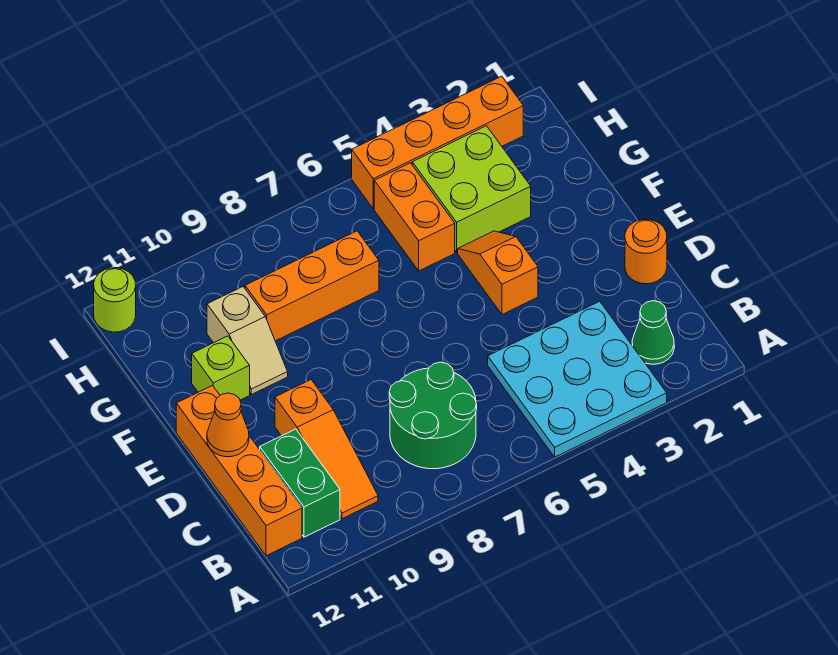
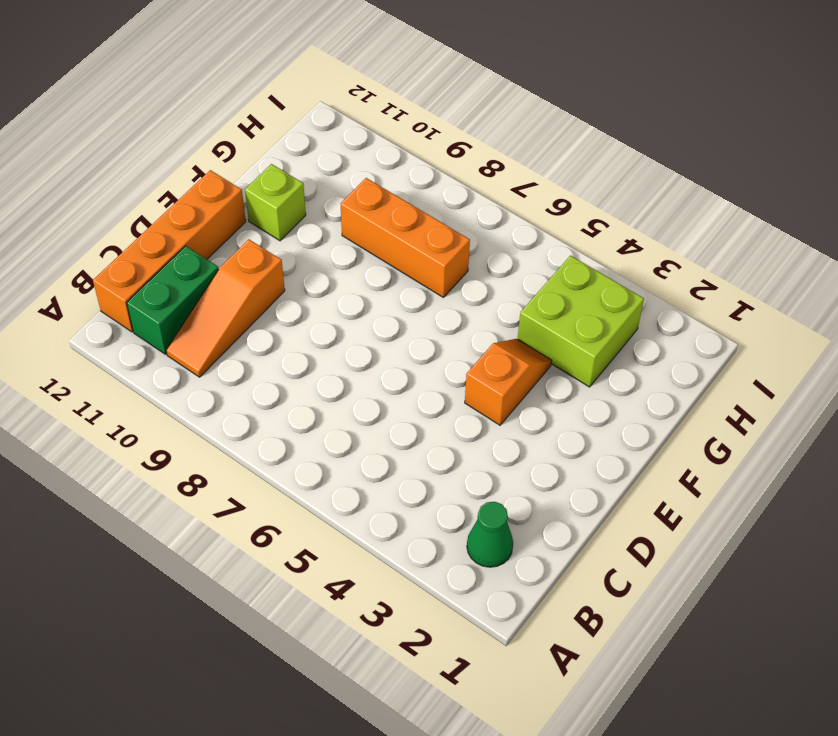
none -> cyan plate A3:C5 level 1
none -> green round brick B7:C8 level 1
none -> orange round brick D1 level 1

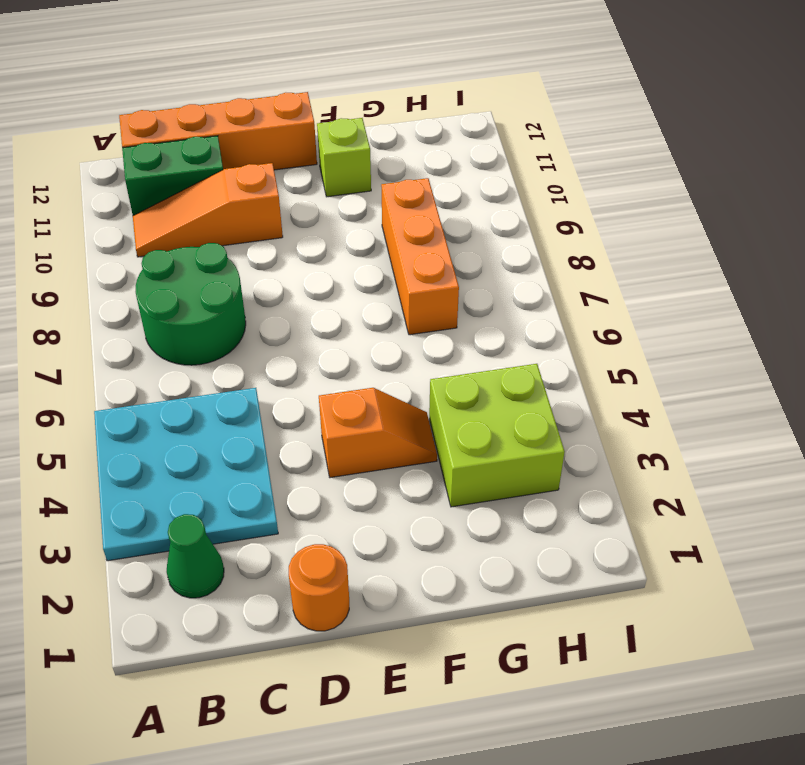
none -> tan slope F10:G10 level 1 top G
none -> orange brick G5:H5 level 1
none -> orange brick I2:I5 level 1

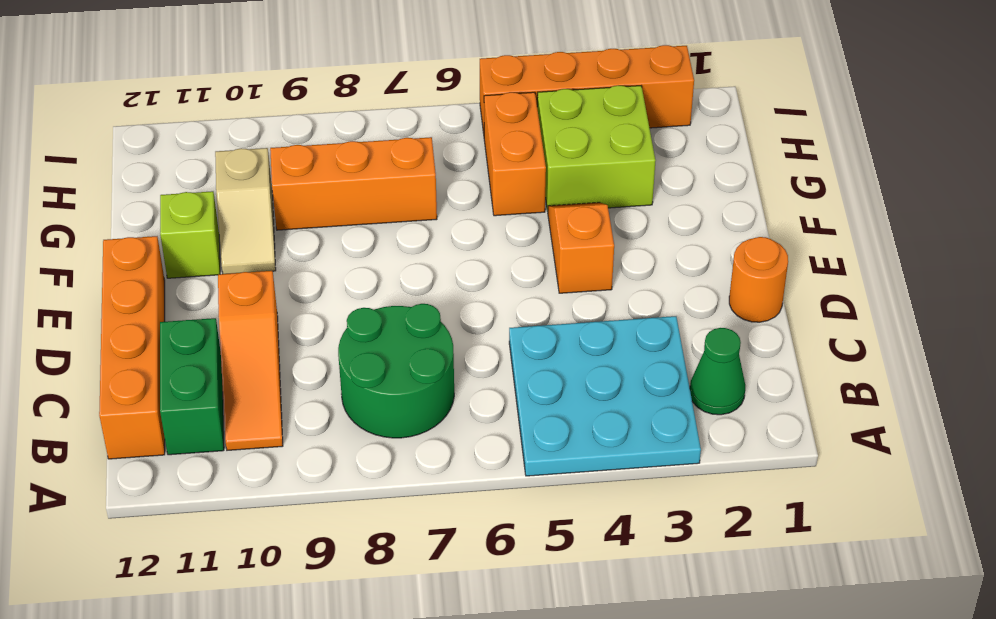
none -> lime round brick I12 level 1
none -> orange cone D12 level 2

